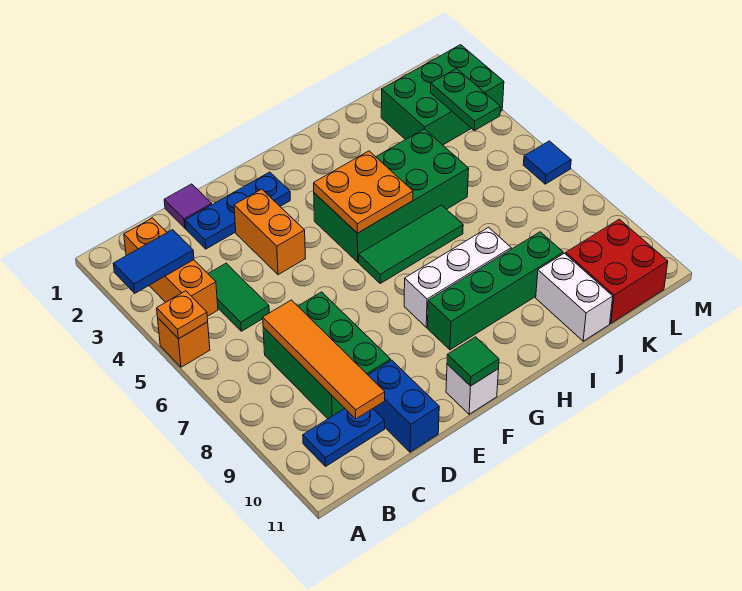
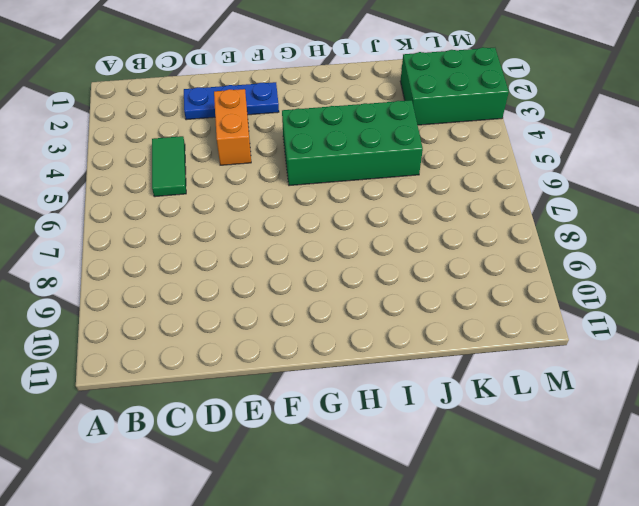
none -> orange brick A5 level 1
none -> orange brick B2:B4 level 1
none -> blue plate B10:C10 level 1

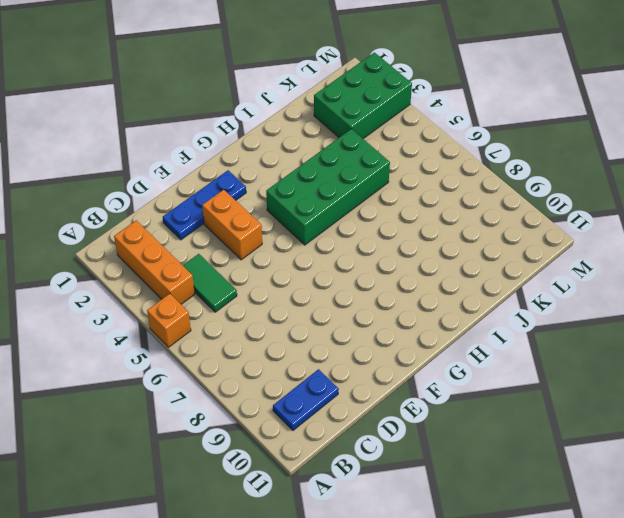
none -> green brick C7:D9 level 1
none -> purple tile D1 level 1
none -> blue brick D10:D11 level 1

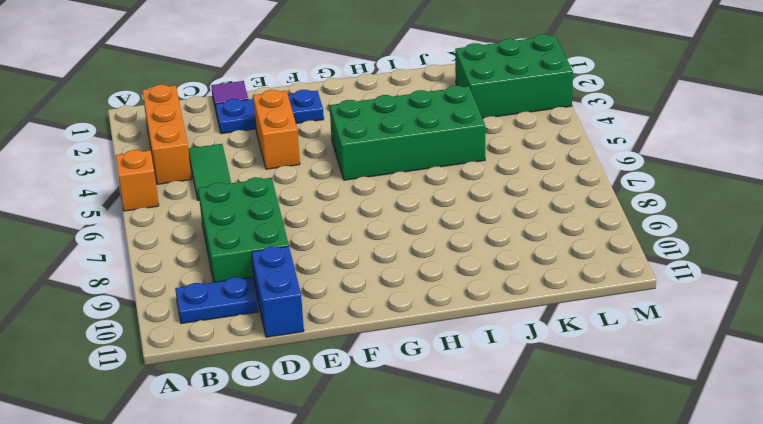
none -> white brick F11 level 1
none -> green tile G6:I6 level 1
none -> white brick G8:I8 level 1

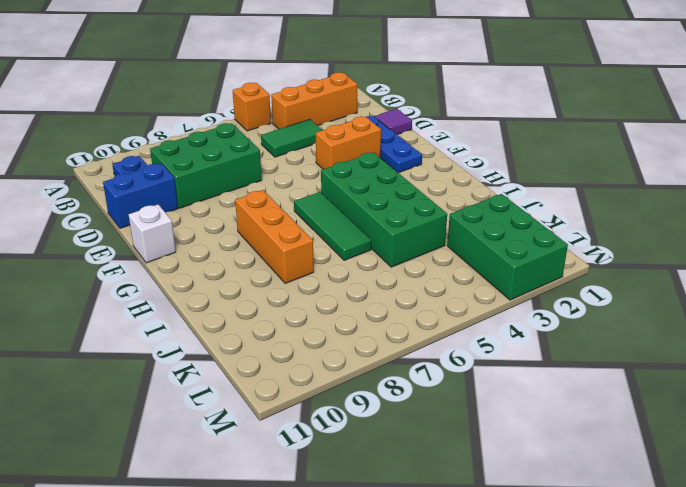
orange brick G8:I8 level 1 -> white brick G8:I8 level 1
none -> green brick G9:J9 level 1
none -> white brick J10:J11 level 1
none -> red brick K10:L11 level 1

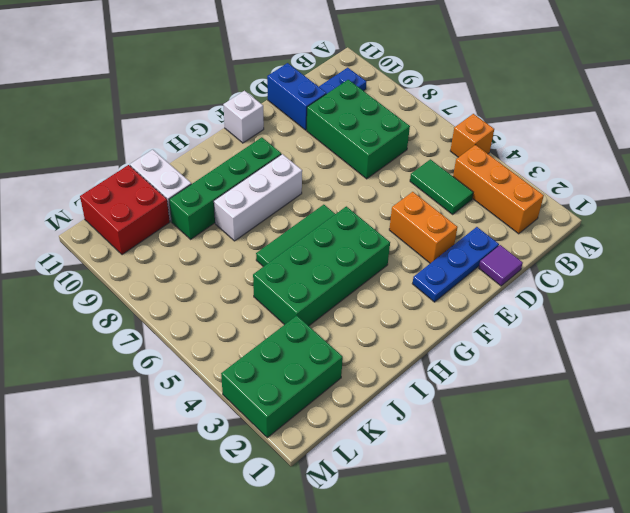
none -> blue tile M6 level 1
none -> blue tile A3:B3 level 2
none -> orange plate A5 level 2

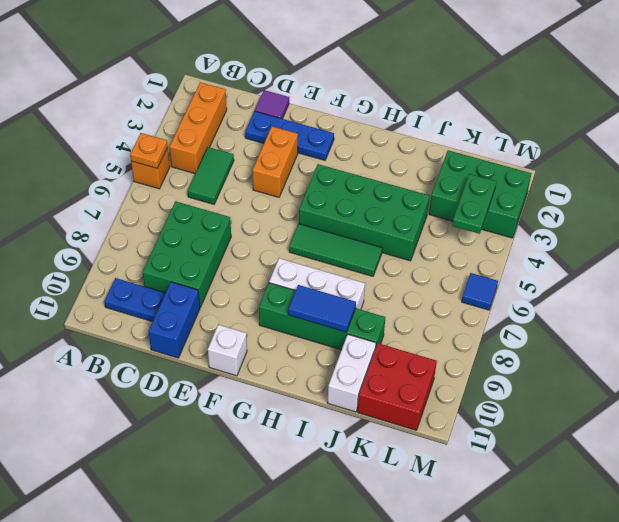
blue tile H9:I9 level 2 -> blue tile A3:B3 level 2
none -> orange tile C7:C10 level 2
none -> green tile F11 level 2
none -> orange plate G4:H5 level 2

